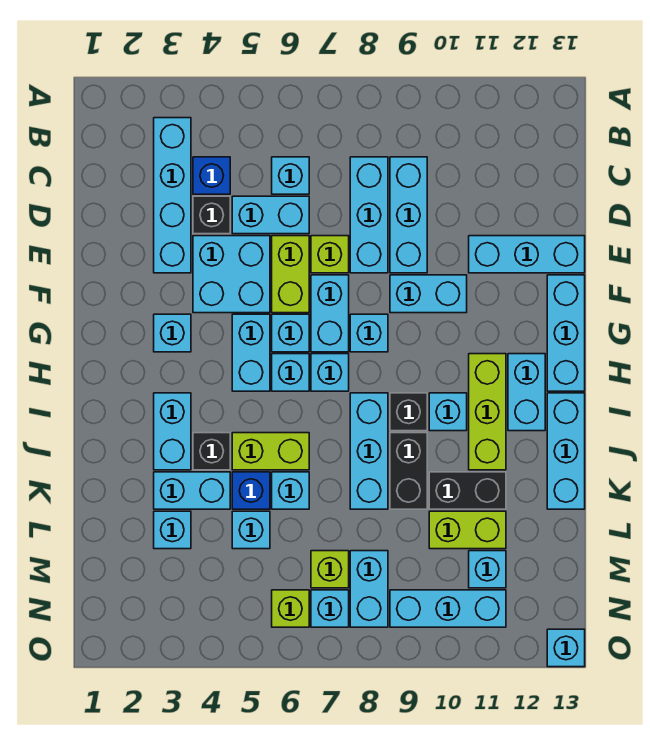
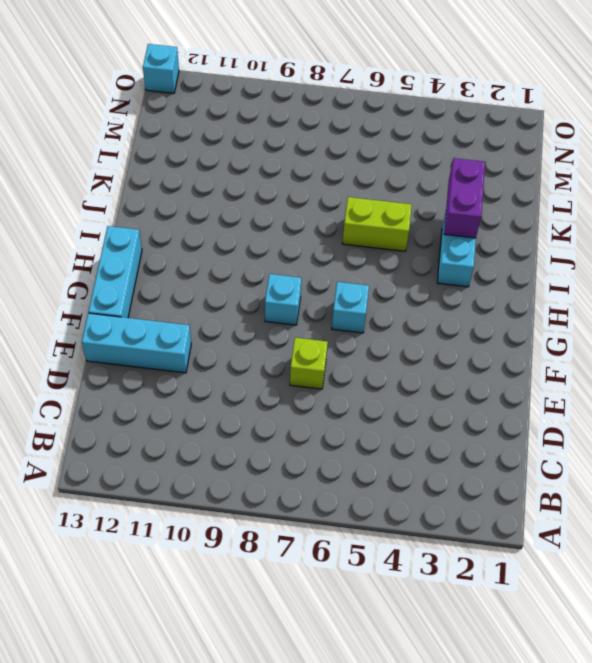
purple brick J3:K3 level 2 -> none
none -> cyan brick B3:E3 level 1
none -> blue brick C4 level 1
none -> cyan brick C6 level 1
none -> cyan brick C8:E8 level 1

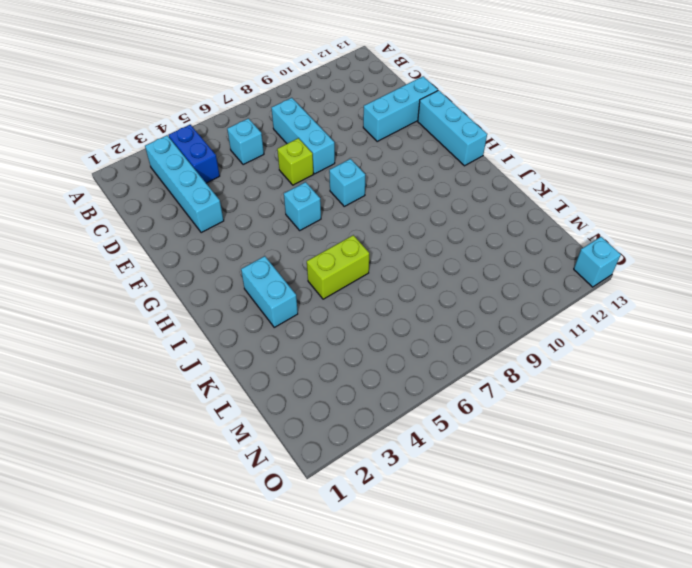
blue brick B4:C4 level 1 -> blue brick C4 level 1
none -> cyan brick C9:E9 level 1
none -> black brick D4 level 1
none -> cyan brick D5:D6 level 1
none -> cyan brick E4:F5 level 1

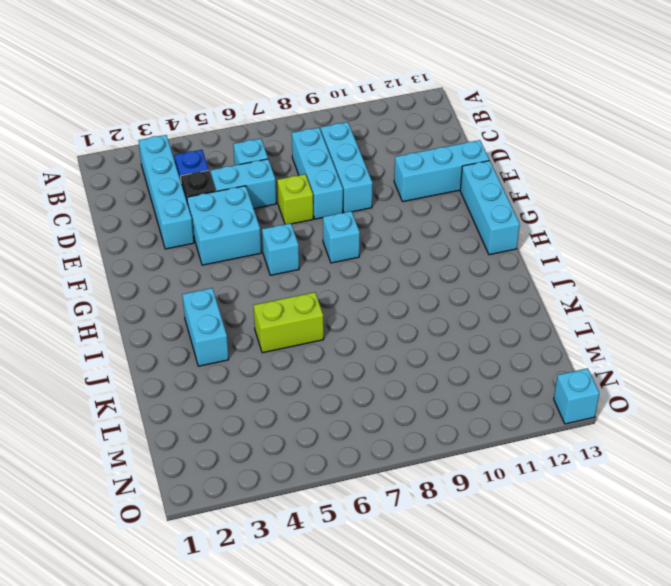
none -> lime brick E6:F6 level 1
none -> cyan brick F7:G7 level 1
none -> cyan brick F9:F10 level 1
none -> cyan brick G3 level 1

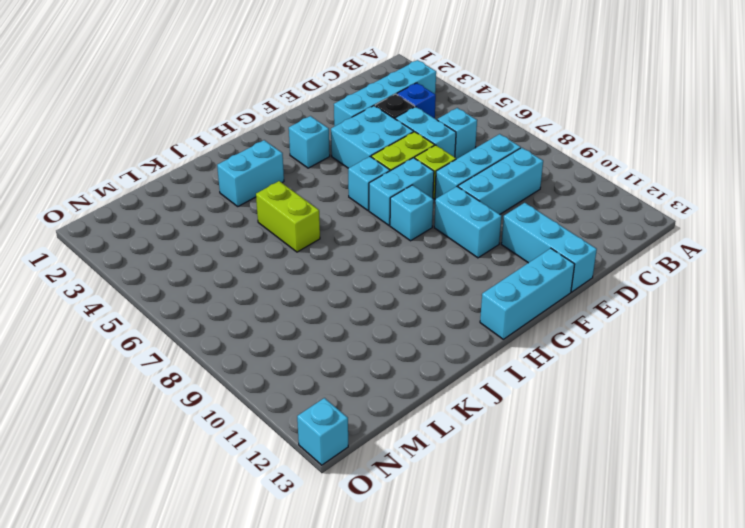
none -> cyan brick G5:H5 level 1
none -> cyan brick H6 level 1
none -> cyan brick H7 level 1
none -> lime brick H11:J11 level 1

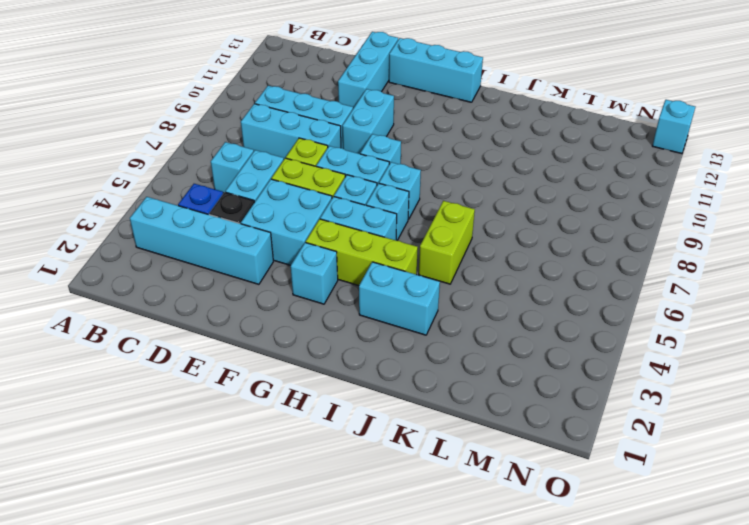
lime brick G4:I4 level 1 -> lime brick H11:J11 level 1
none -> cyan brick H12:I12 level 1
none -> cyan brick I8:K8 level 1
none -> black brick I9 level 1
none -> cyan brick I10 level 1

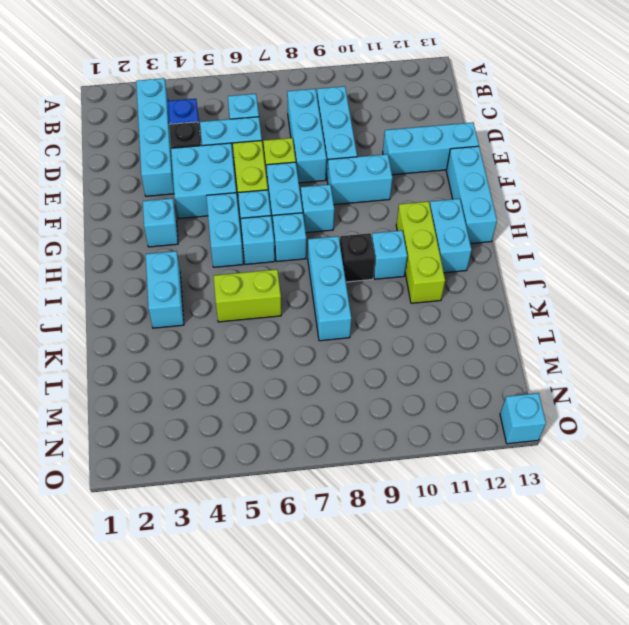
none -> cyan brick I13:K13 level 1
none -> black brick J4 level 1
none -> black brick J9:K9 level 1
none -> cyan brick K3:K4 level 1

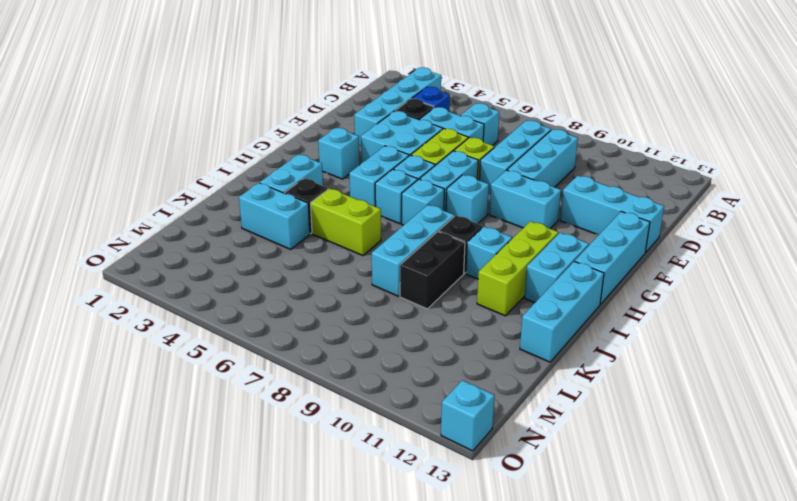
none -> blue brick K5 level 1
none -> cyan brick K6 level 1
none -> black brick K10:K11 level 1
none -> cyan brick L3 level 1

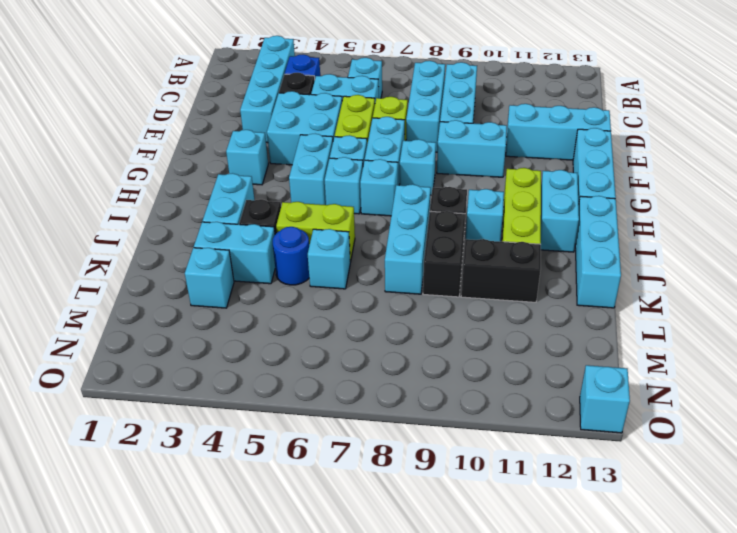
blue round brick K5 level 1 -> blue brick K5 level 1
none -> cyan brick L5 level 1
none -> lime brick L10:L11 level 1
none -> lime brick M7 level 1
none -> cyan brick M8:N8 level 1

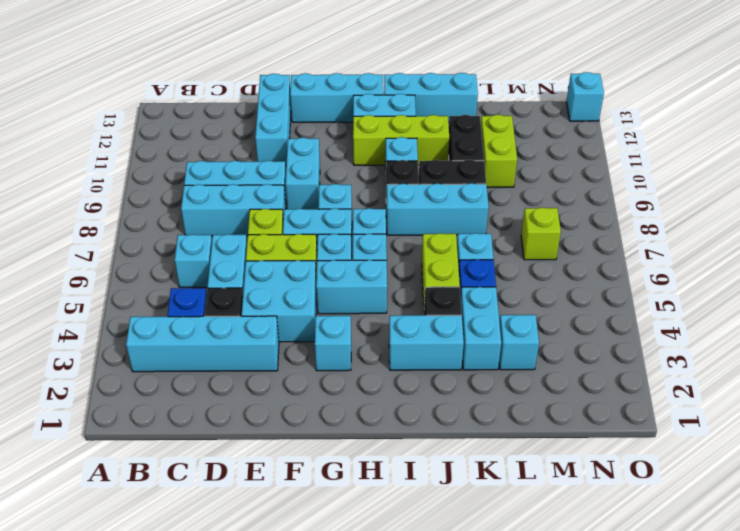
none -> cyan brick L5 level 1
none -> cyan brick M8:N8 level 1
none -> cyan brick M11 level 1
none -> lime brick N6 level 1

